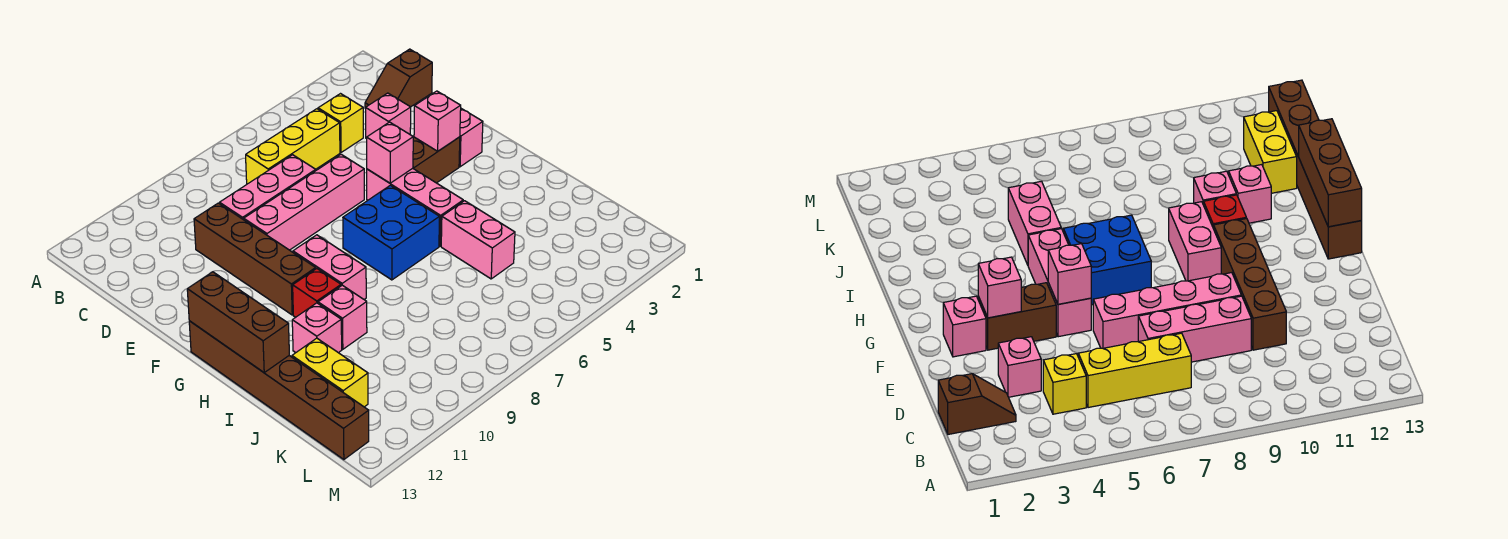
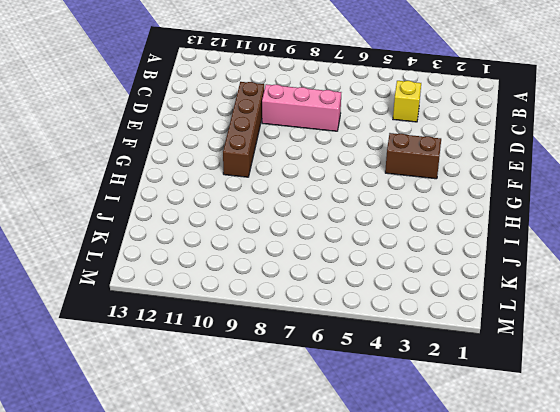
none -> brown slope C1:C2 level 1 top 1
none -> yellow brick C5:C7 level 1
none -> pink brick D3 level 1

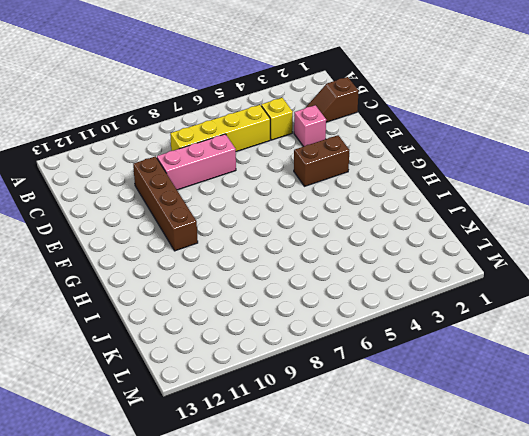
yellow brick C5:C8 level 1 -> yellow brick C5:C7 level 1
none -> pink brick E6:E9 level 1
none -> pink brick F2 level 1
none -> pink brick F5:H5 level 1

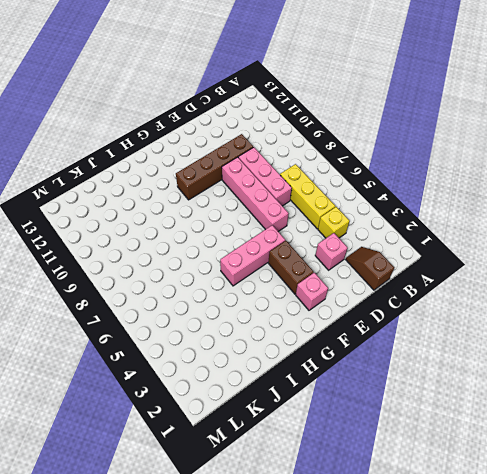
none -> blue brick G6:H7 level 1
none -> pink brick G9:H9 level 1
none -> brown brick G13:L13 level 1

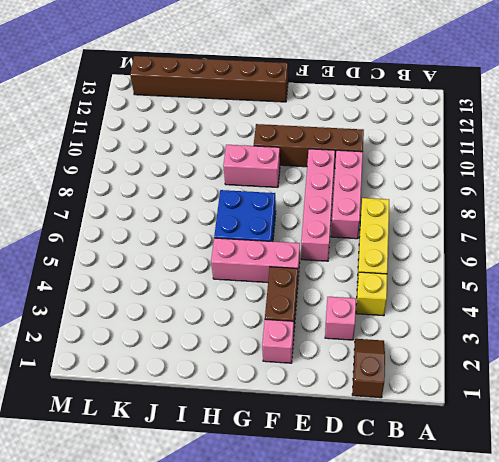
none -> red brick H10 level 1
none -> pink brick I5:J5 level 1
none -> pink brick I10 level 1

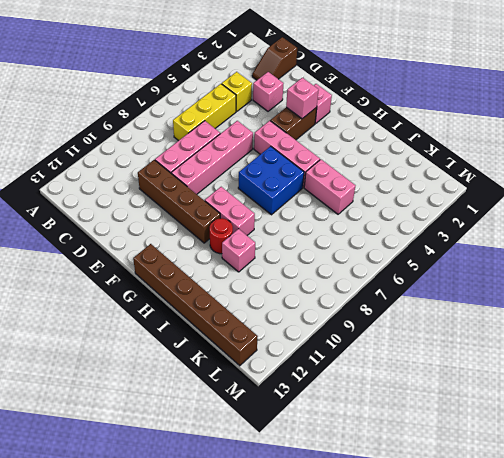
red round brick H10 level 1 -> red brick H10 level 1
none -> pink brick I11 level 1
none -> yellow brick J12:K12 level 1
none -> pink brick F5 level 2

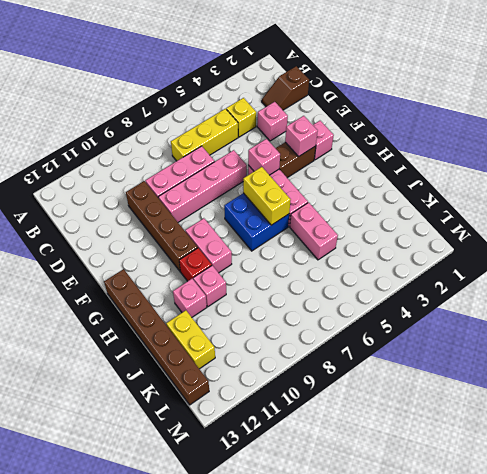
yellow brick G6:H6 level 2 -> none
none -> brown brick G13:I13 level 2

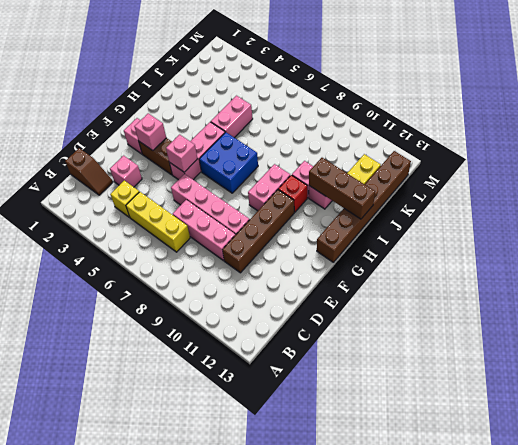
brown brick I11:I13 level 2 -> brown brick G13:I13 level 2

